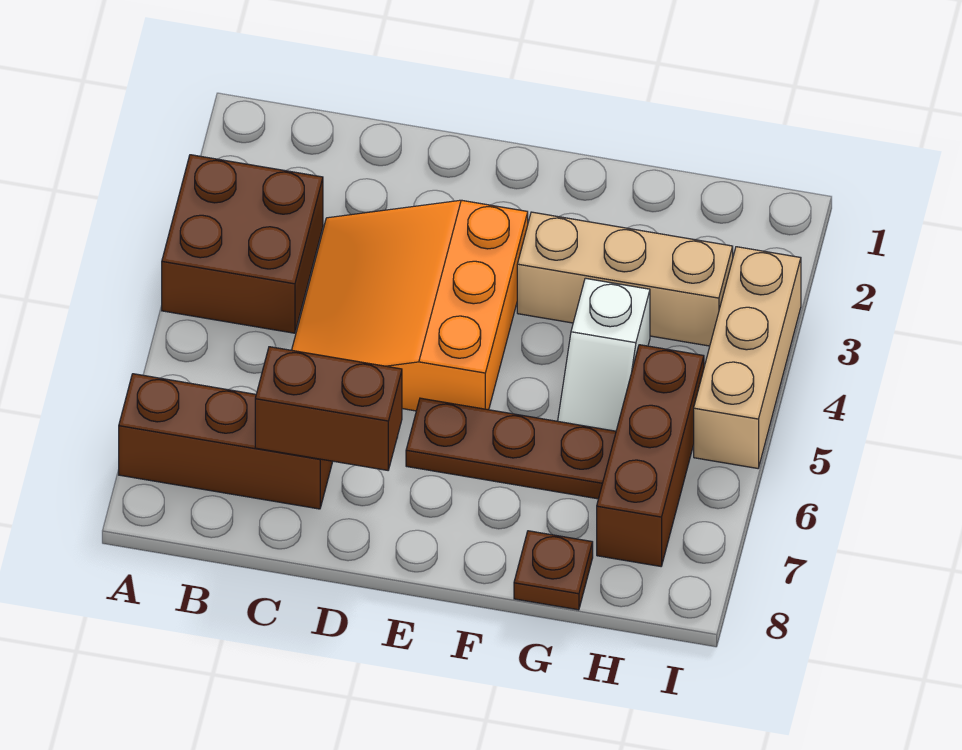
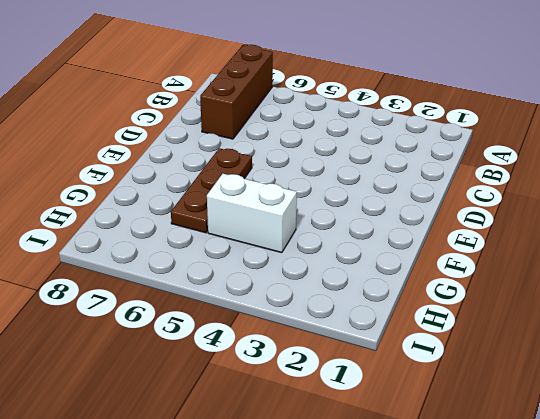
white brick G4:G5 level 1 -> white slope G4:G5 level 1 top 4
none -> brown brick A3:B4 level 1
none -> orange slope C3:E5 level 1 top E

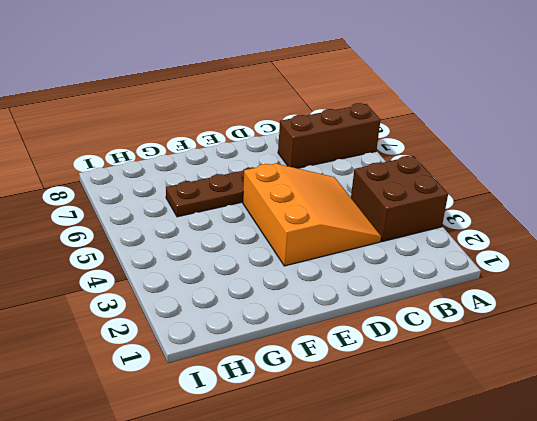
none -> tan brick F3:H3 level 1
none -> white slope G4:G5 level 1 top 4

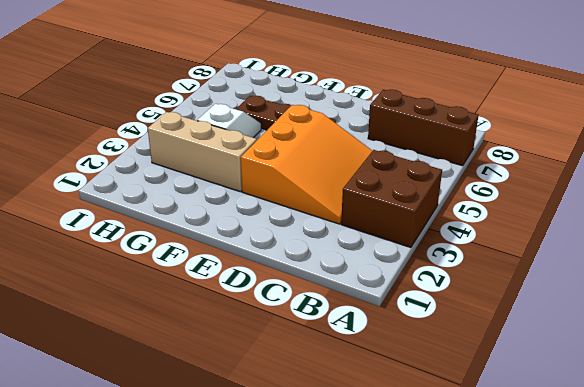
none -> brown plate G8 level 1
none -> brown brick H5:H7 level 1

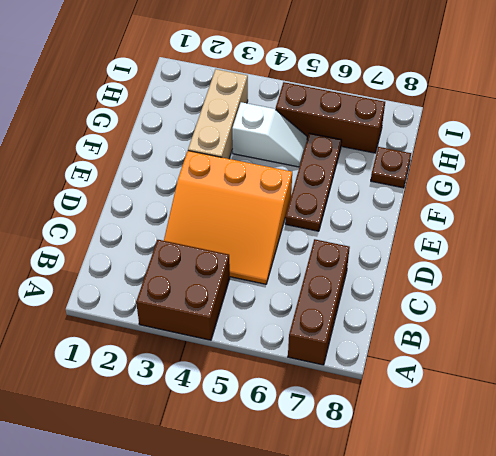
none -> tan brick I3:I5 level 1
none -> brown brick C7:D7 level 2

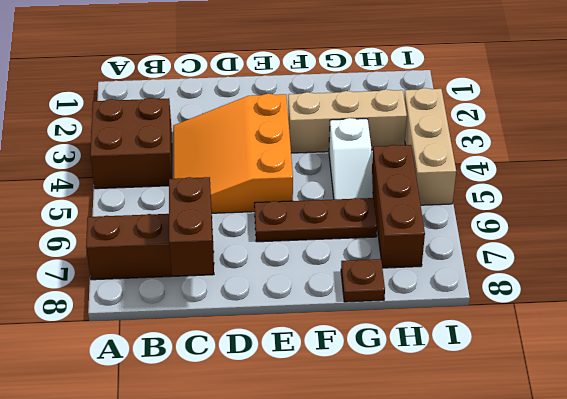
brown brick C7:C8 level 2 -> brown brick C7:D7 level 2

